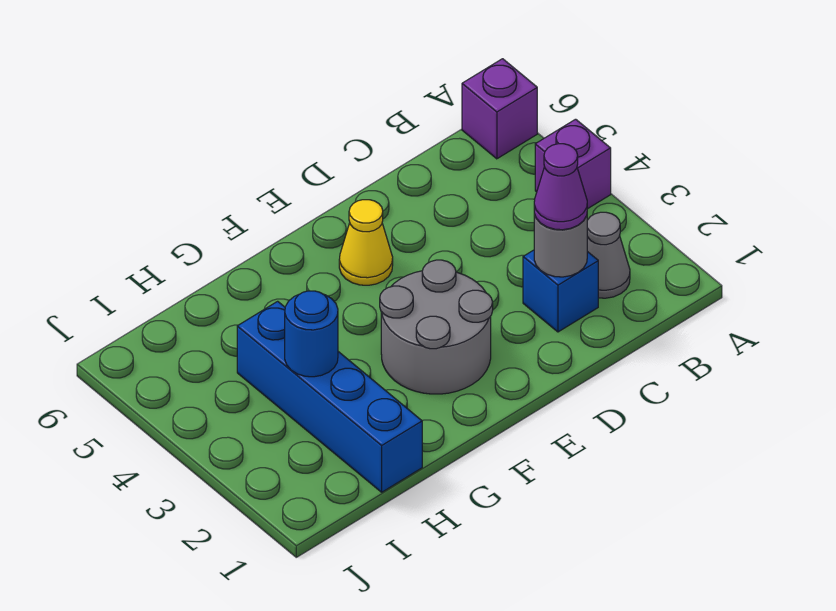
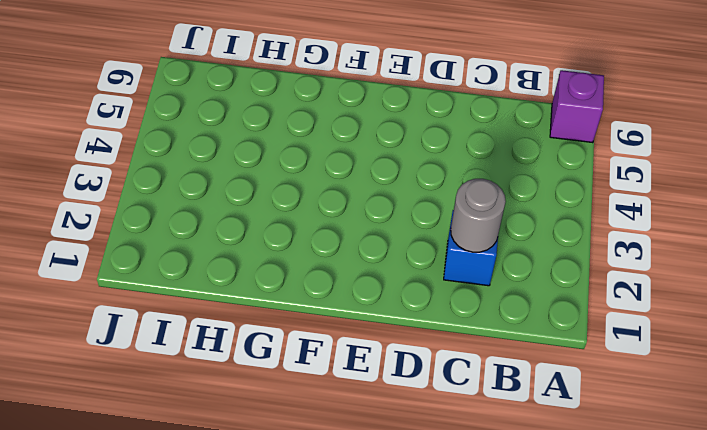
none -> purple brick A4 level 1
none -> grey cone B2 level 1

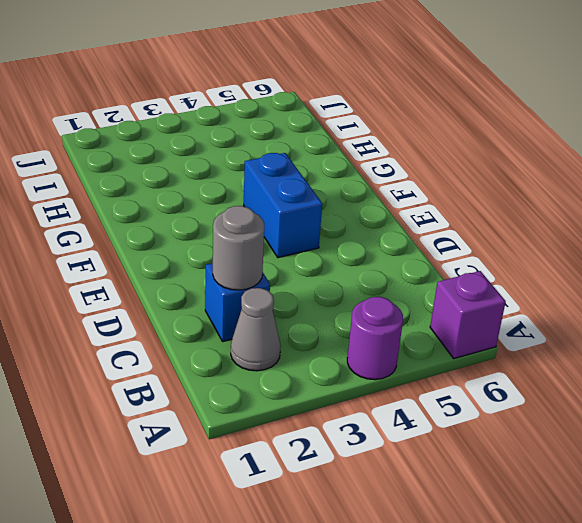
purple round brick A4 level 1 -> purple brick A4 level 1
blue brick E4:F4 level 1 -> none
none -> grey round brick E2:F3 level 1
none -> yellow cone E5 level 1

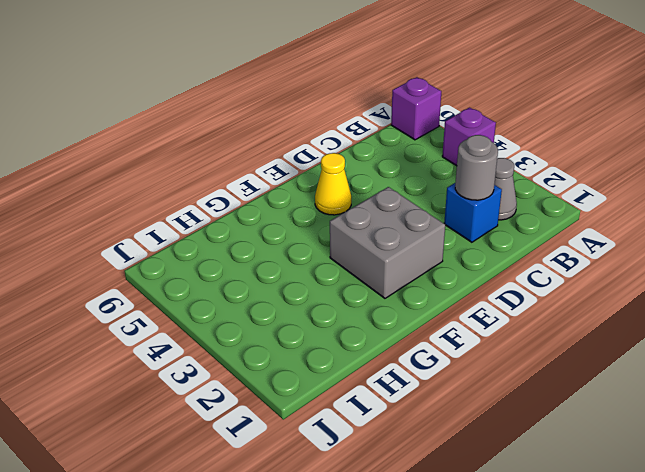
grey brick E2:F3 level 1 -> grey round brick E2:F3 level 1
none -> blue brick H1:H4 level 1
none -> blue round brick H3 level 2

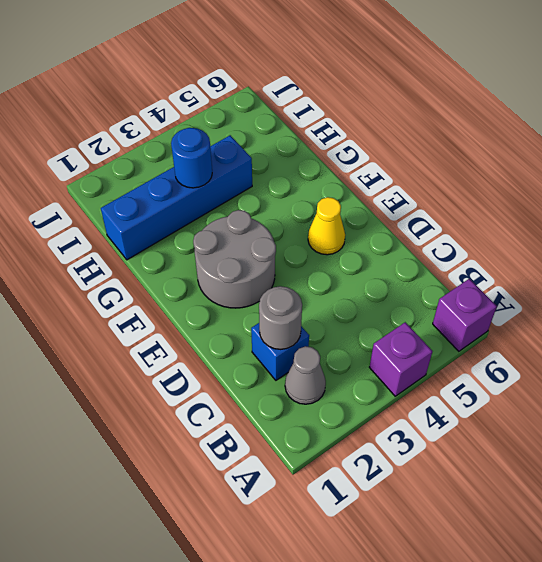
none -> purple cone C2 level 3

